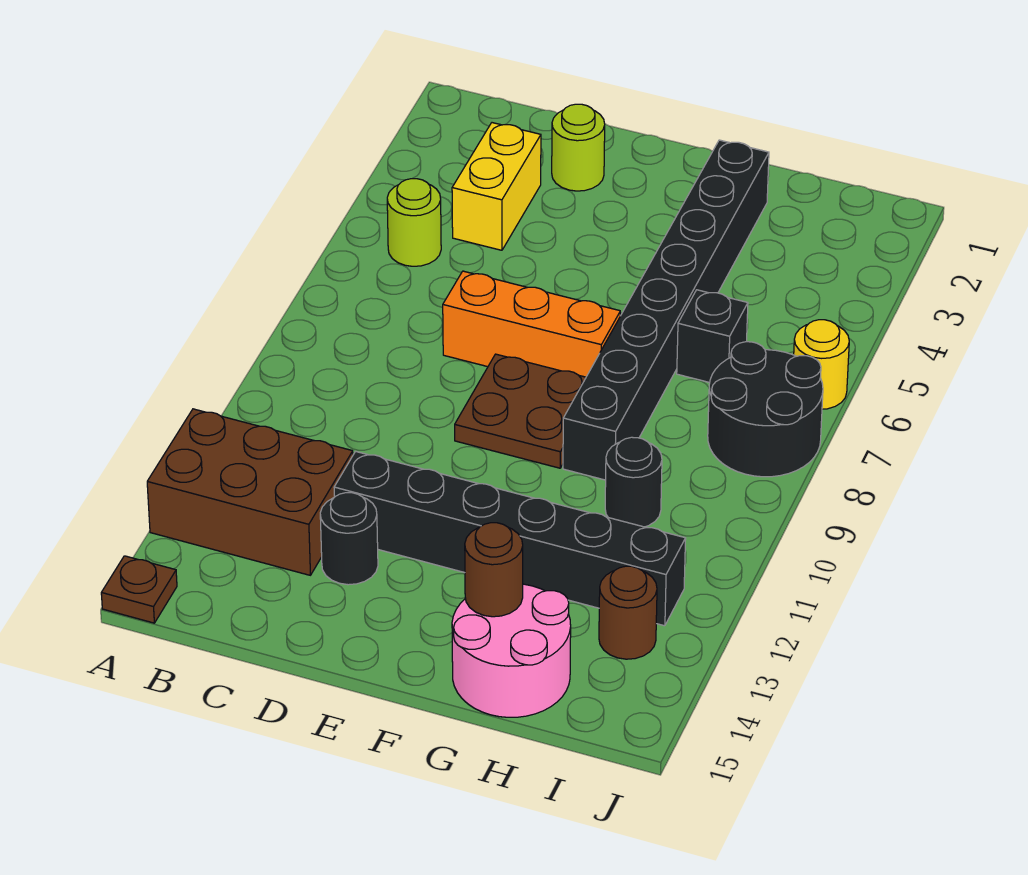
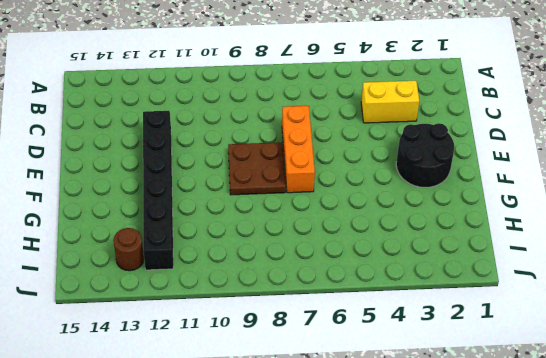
black round brick E2:F3 level 1 -> black round brick I7:J8 level 1
none -> brown brick A12:C13 level 1
none -> brown plate A15 level 1
none -> lime round brick B5 level 1

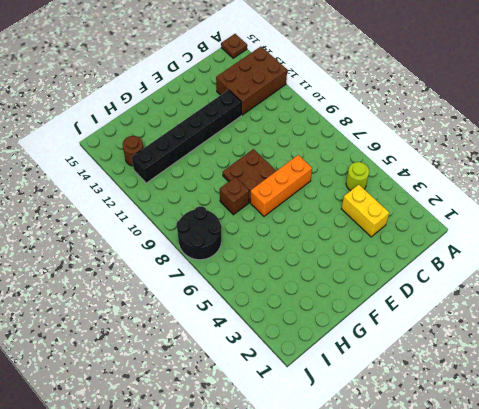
brown brick G8 level 1 -> black brick G2:G9 level 1
none -> lime round brick D2 level 1
none -> black round brick D13 level 1
none -> pink round brick G14:H15 level 1

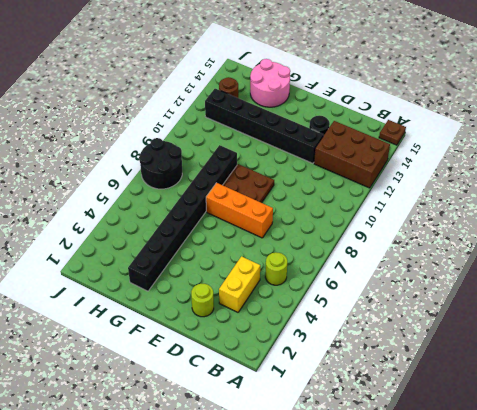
none -> black brick H6 level 1
none -> black round brick H10 level 1
none -> yellow round brick J6 level 1

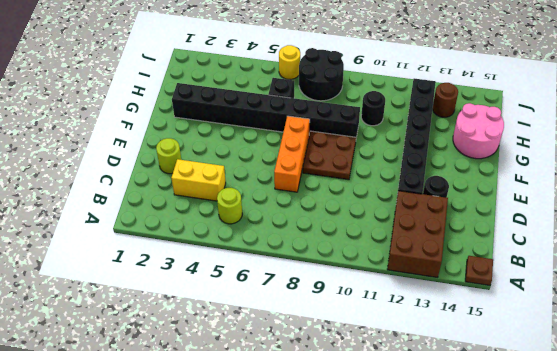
none -> brown round brick G14 level 2

